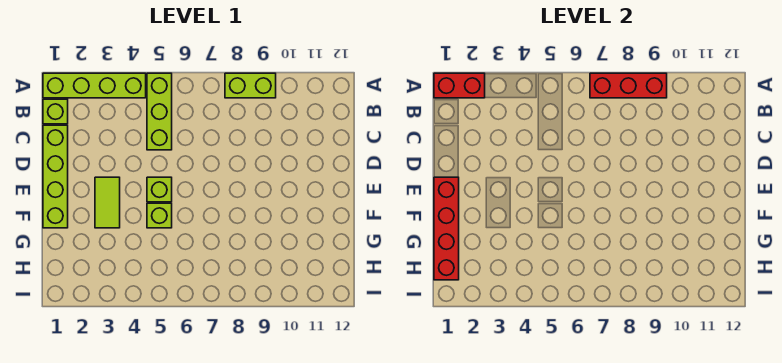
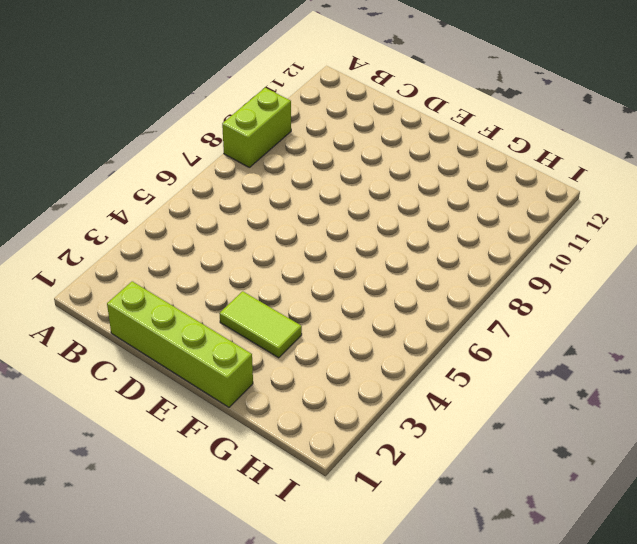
none -> lime brick A1:A4 level 1
none -> lime brick A5:C5 level 1

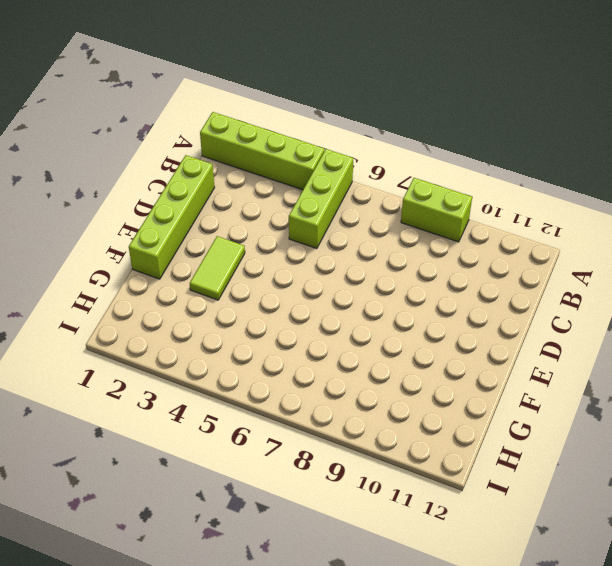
none -> lime brick B1 level 1
none -> lime brick E5 level 1

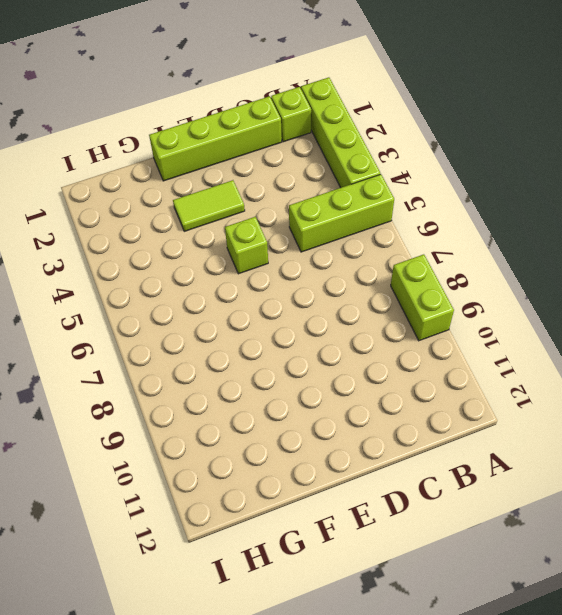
none -> lime brick F5 level 1
none -> red brick A1:A2 level 2

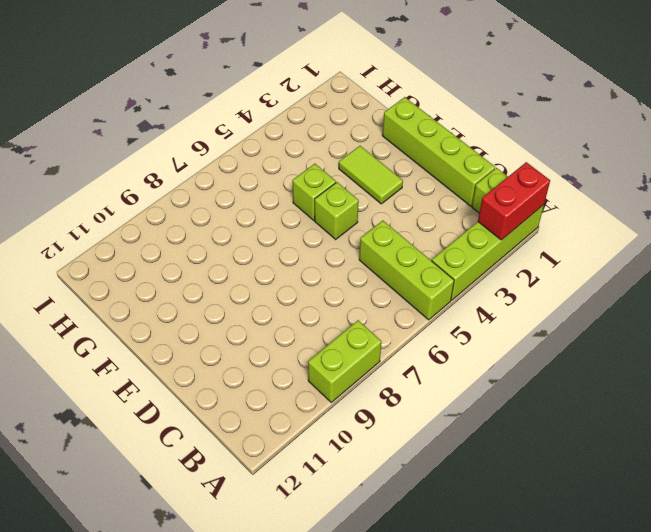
none -> red brick A7:A9 level 2
none -> red brick E1:H1 level 2

